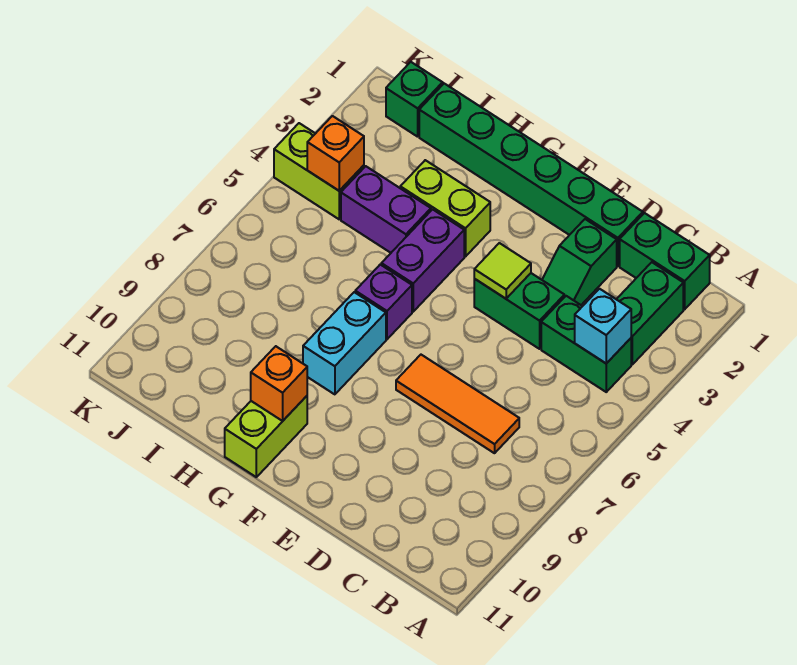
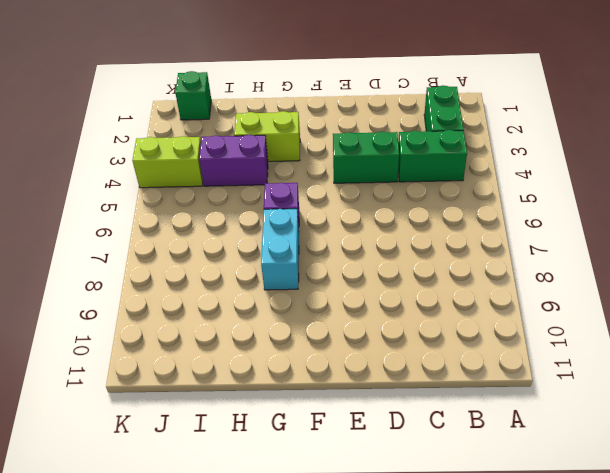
none -> green brick B1:C1 level 1
none -> orange tile C7:E7 level 1
none -> green brick D1:I1 level 1

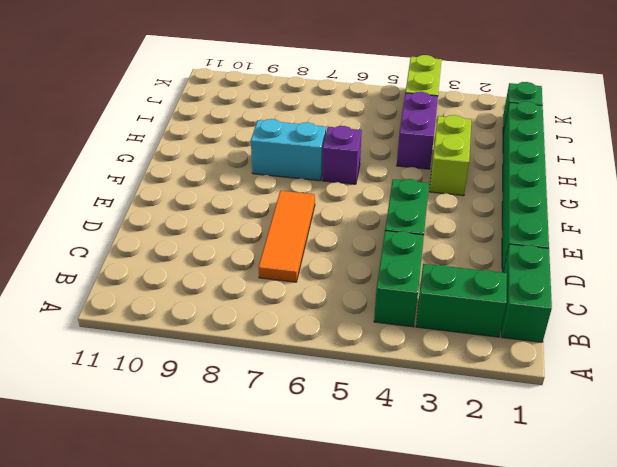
none -> green slope D2:D3 level 1 top 2
none -> purple brick G4:G5 level 1
none -> lime brick G10:G11 level 1

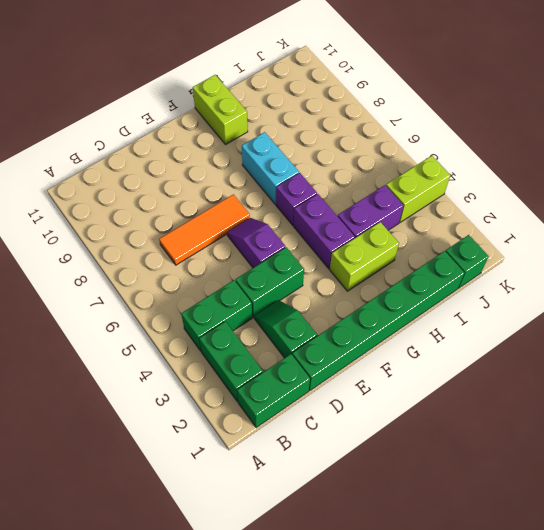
purple slope E5:E6 level 1 top 5 -> none
none -> cyan brick B4 level 2
none -> lime tile E4 level 2
none -> orange brick G10 level 2

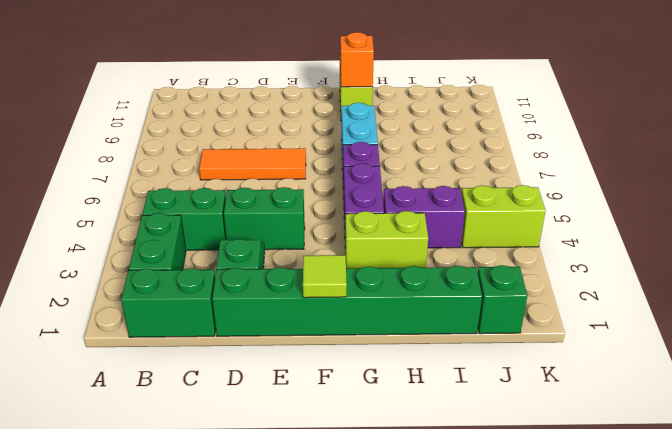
lime tile F1 level 2 -> lime tile E4 level 2
none -> cyan brick B4 level 2
none -> orange brick J4 level 2

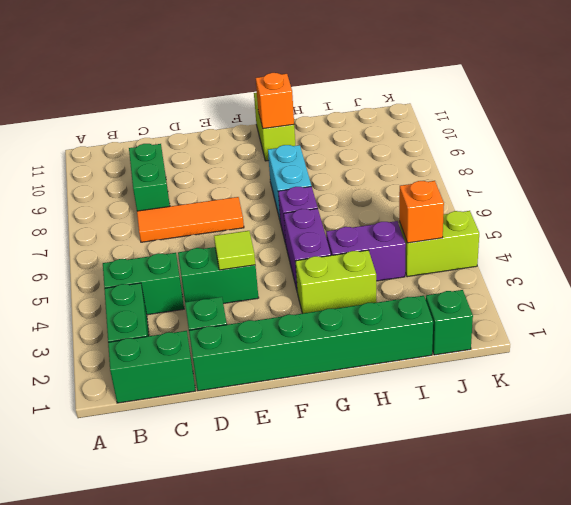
green brick C8:C9 level 1 -> none
none -> cyan brick B4 level 2

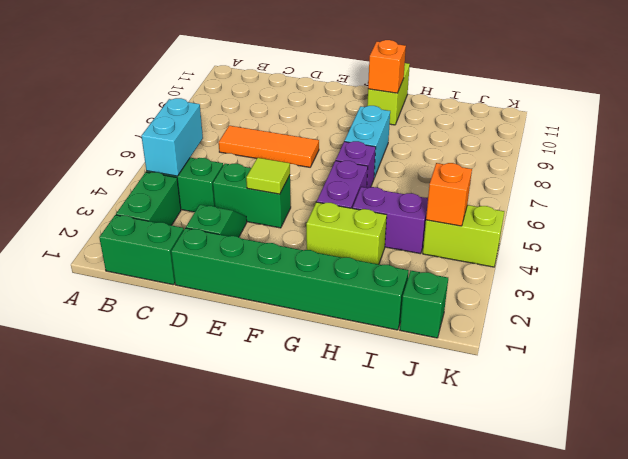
cyan brick B4:B5 level 2 -> cyan brick B4 level 2

